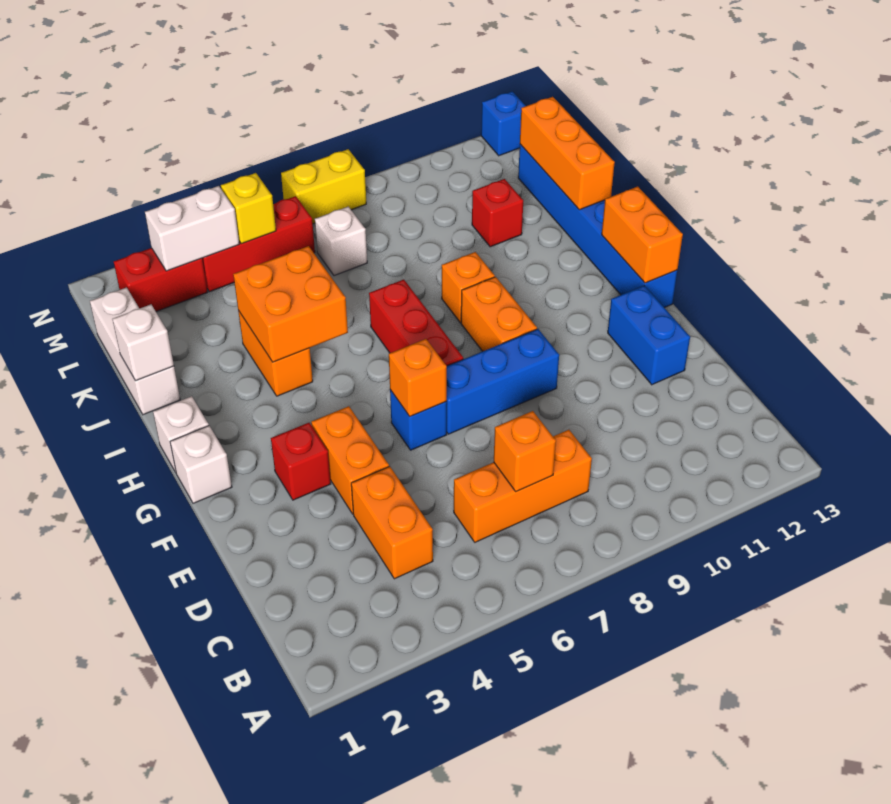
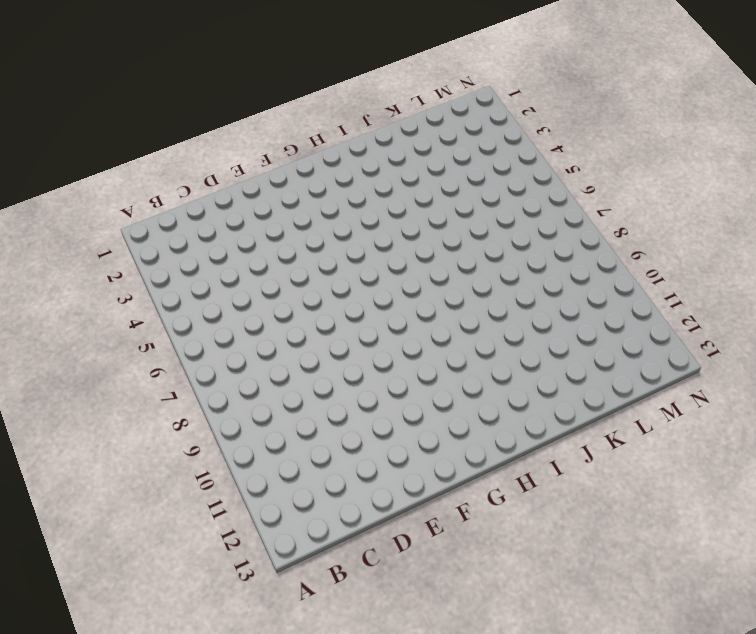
none -> orange brick C4:D4 level 1
none -> orange brick C6:C8 level 1
none -> orange brick E4:F4 level 1

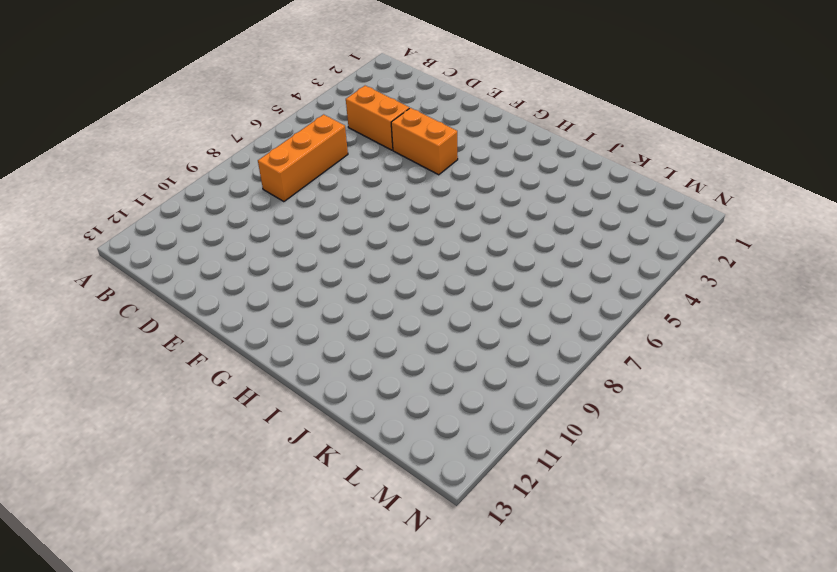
none -> blue brick E12:F12 level 1
none -> red brick F3 level 1
none -> blue brick F6 level 1

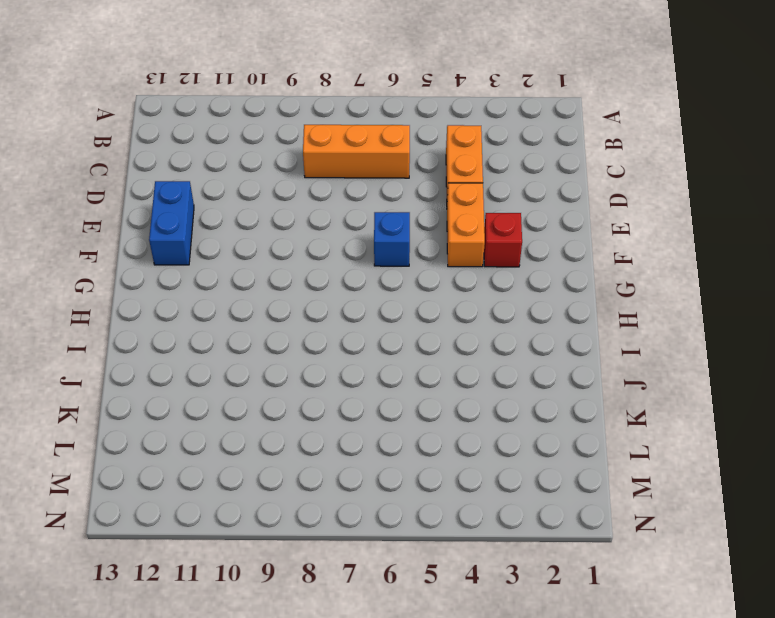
none -> blue brick F7:F9 level 1
none -> white brick G1 level 1
none -> red brick G7:I7 level 1

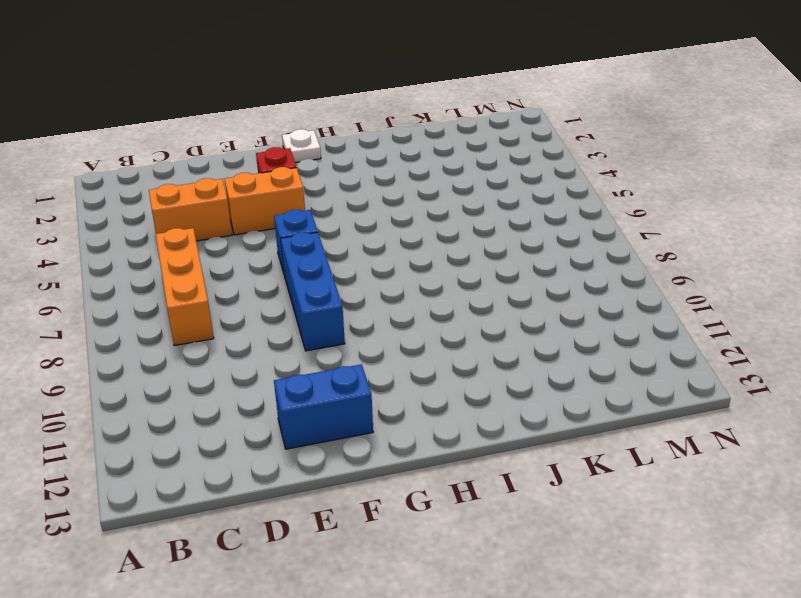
white plate G1 level 1 -> white brick G1 level 1
none -> red brick G7:I7 level 1
none -> orange brick G9:H9 level 1
none -> blue brick G13:L13 level 1

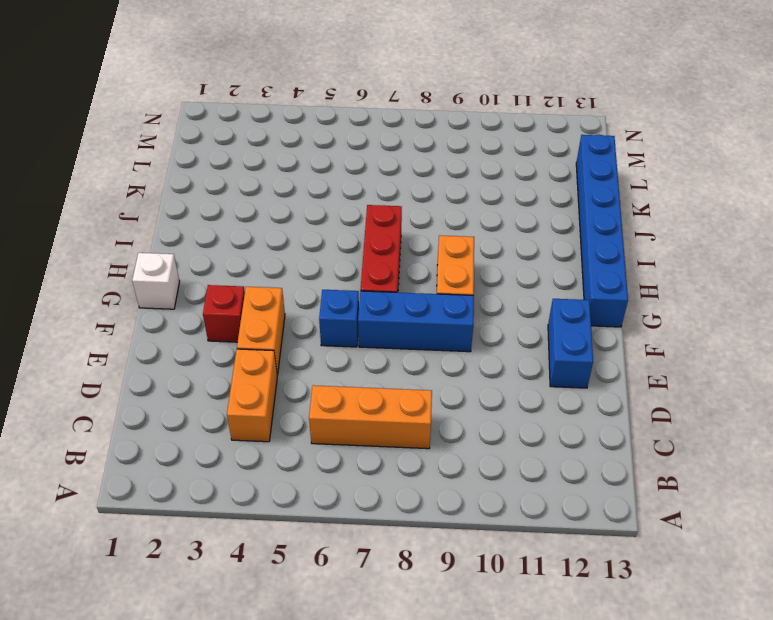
none -> white brick H1 level 1
none -> orange brick I4:J4 level 1
none -> orange brick I9 level 1

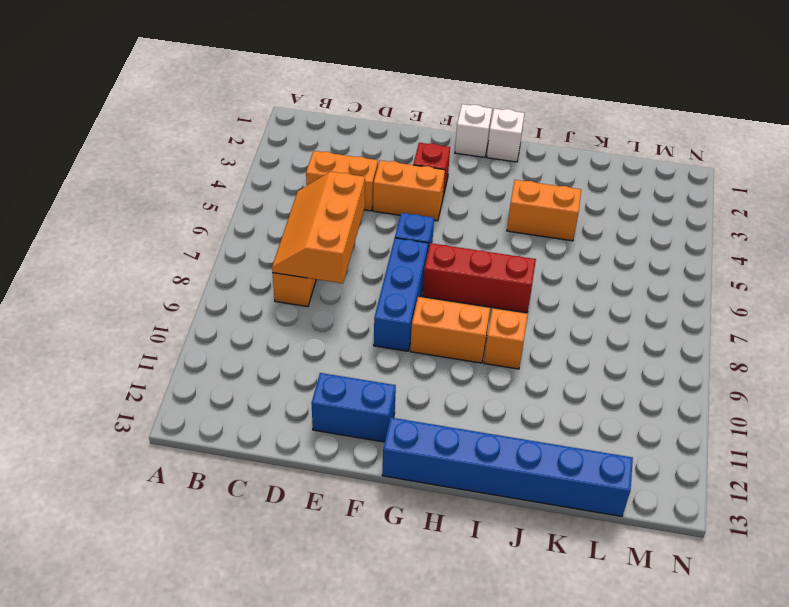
orange slope C6:D8 level 2 top D -> orange brick C7 level 2
none -> white brick J1:L1 level 1
none -> red brick K11 level 1
none -> white brick L7 level 1

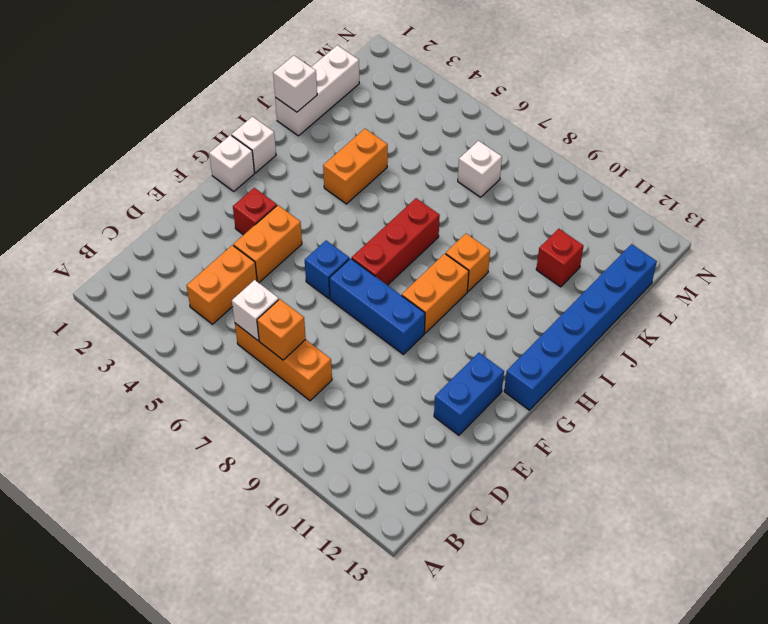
white brick C6 level 2 -> none
none -> red brick M2:M3 level 1
none -> red brick M4:M6 level 1
none -> yellow brick N7:N8 level 1

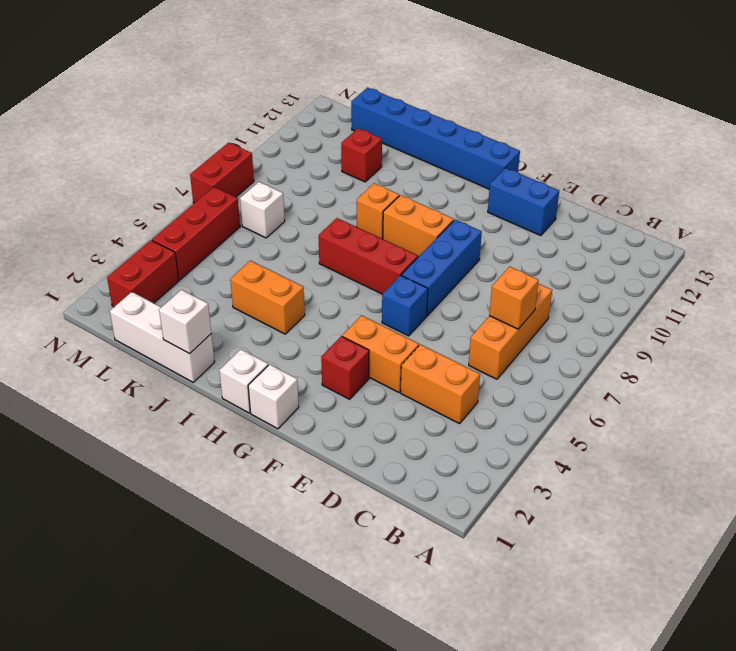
red brick N7:N8 level 1 -> yellow brick N7:N8 level 1
none -> blue brick N13 level 1
none -> orange brick F6 level 2
none -> orange brick G13:H13 level 2

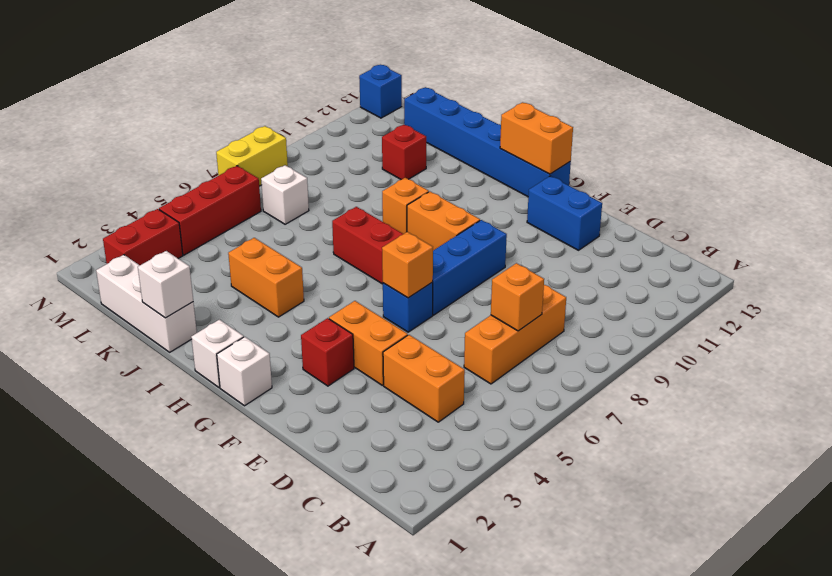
none -> orange brick I4:J5 level 2
none -> orange brick J13:L13 level 2
none -> white brick M3:M4 level 2

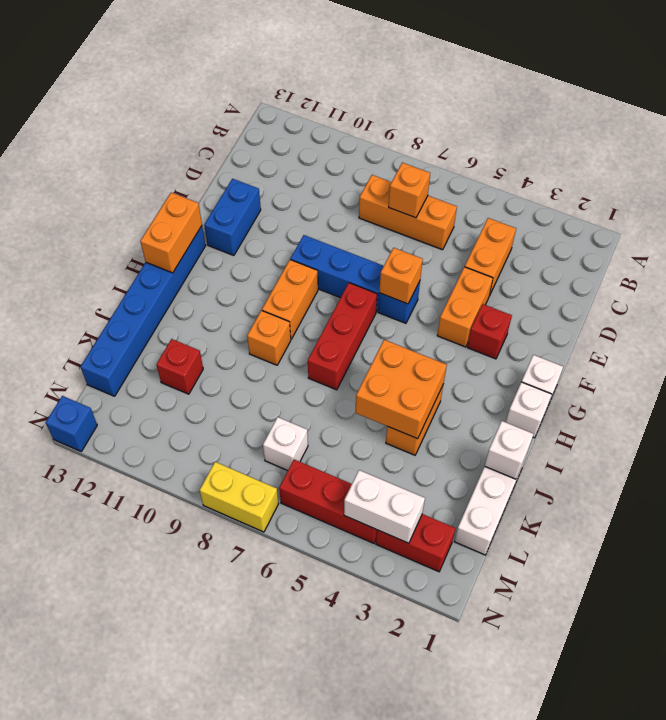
none -> orange brick J13:L13 level 2
none -> yellow brick M5 level 2

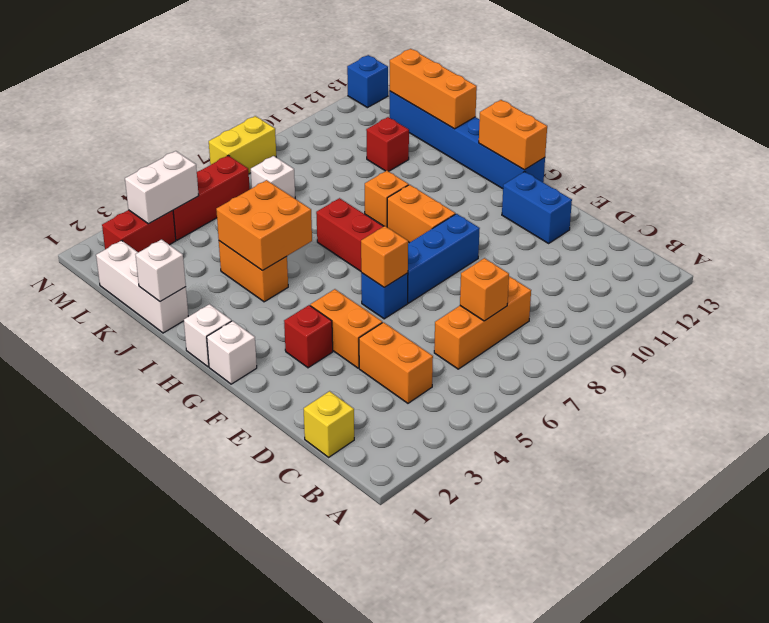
yellow brick C1 level 1 -> yellow brick M5 level 2

